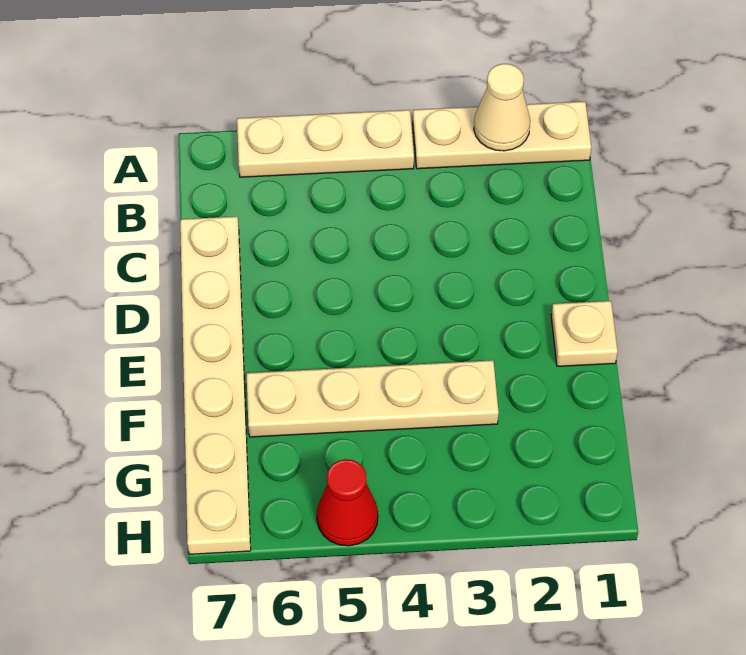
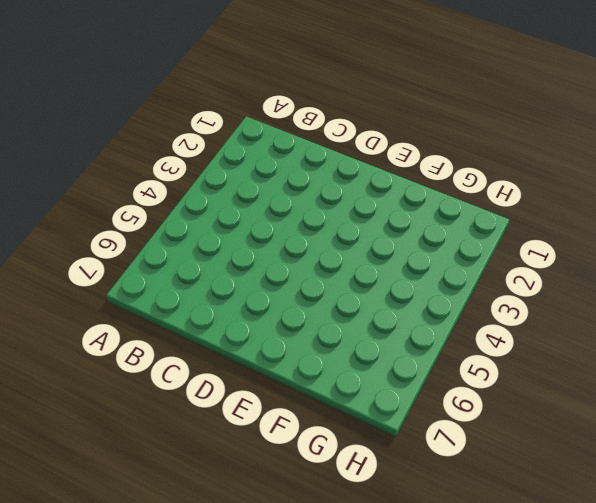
none -> tan plate A1:A3 level 1
none -> tan plate A4:A6 level 1

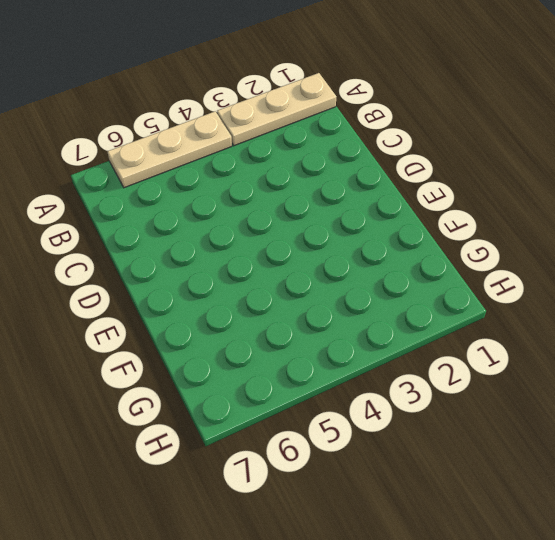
none -> tan plate C7:H7 level 1
none -> tan plate E1 level 1

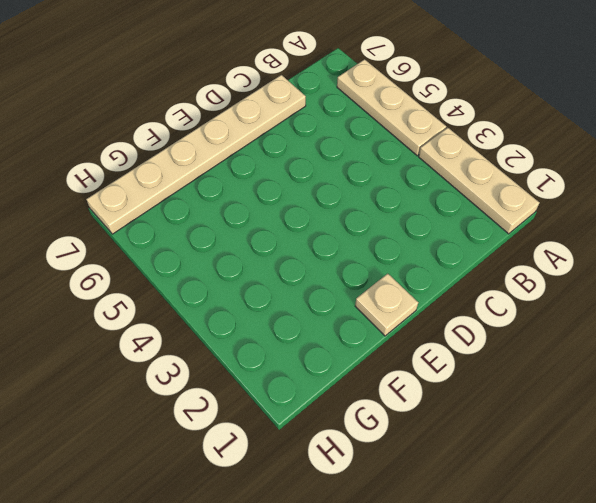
none -> tan plate F3:F6 level 1
none -> red cone H5 level 1

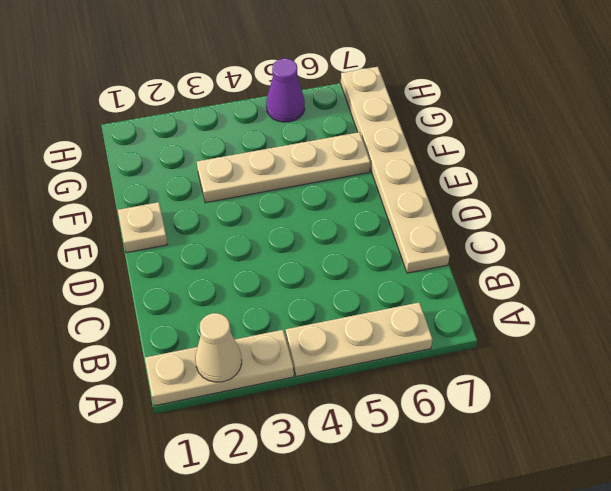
purple cone H5 level 1 -> red cone H5 level 1

